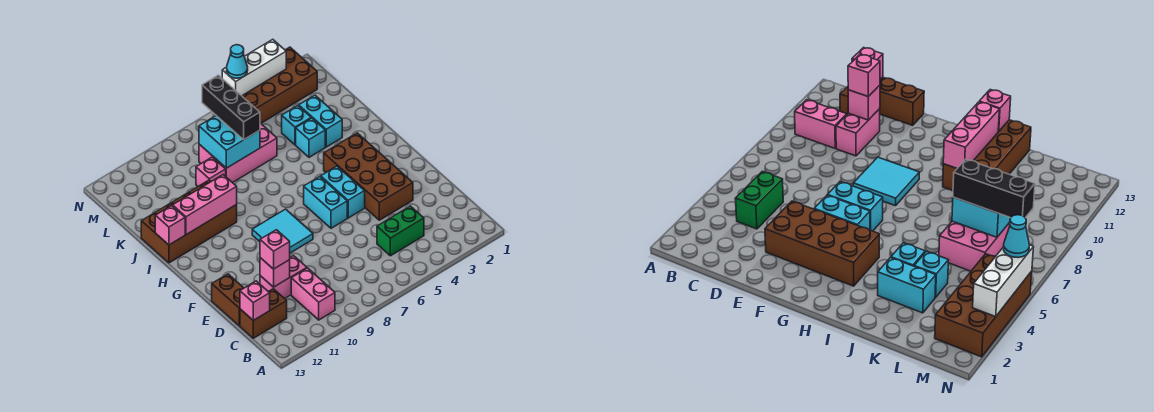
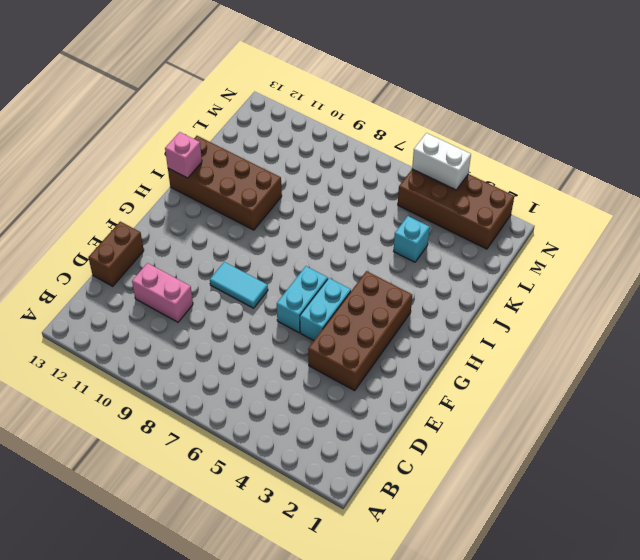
cyan tile F8:F9 level 1 -> cyan tile F8:G9 level 1
white brick N4:N5 level 2 -> white brick N3:N5 level 2
none -> pink brick B10:C10 level 1
none -> green brick C4:C5 level 1
none -> brown brick C12:C13 level 1

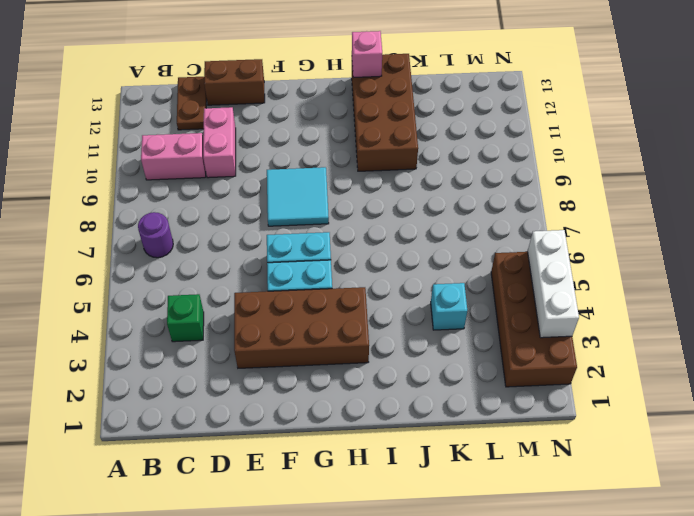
purple round brick B7 level 1 -> none
green brick C4 level 1 -> green brick C4:C5 level 1
brown plate C12:C13 level 1 -> brown brick C12:C13 level 1
none -> cyan brick J3:K3 level 1
none -> cyan brick J4 level 1
none -> pink brick K6:L8 level 1

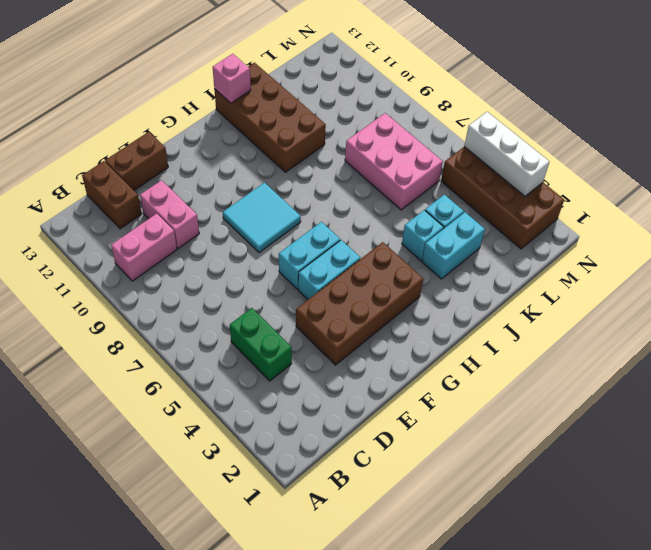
none -> pink brick K9 level 1
none -> pink brick C13 level 2
none -> pink brick D11 level 2

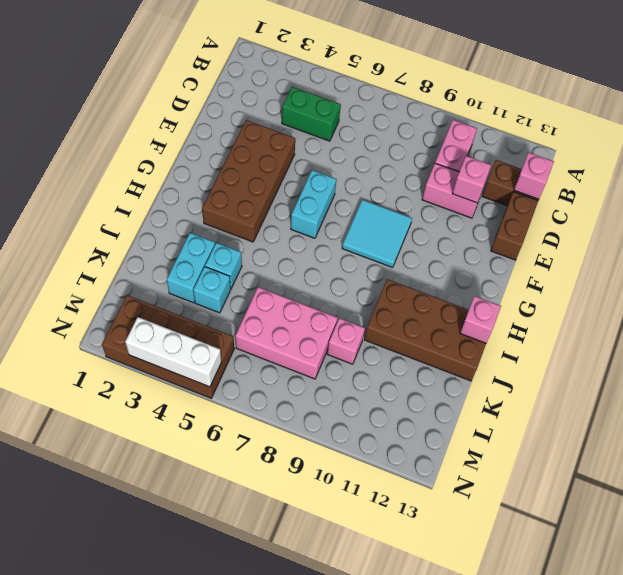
none -> cyan brick F5:G5 level 1
none -> pink brick I10:I12 level 2
none -> cyan brick K7:L8 level 2

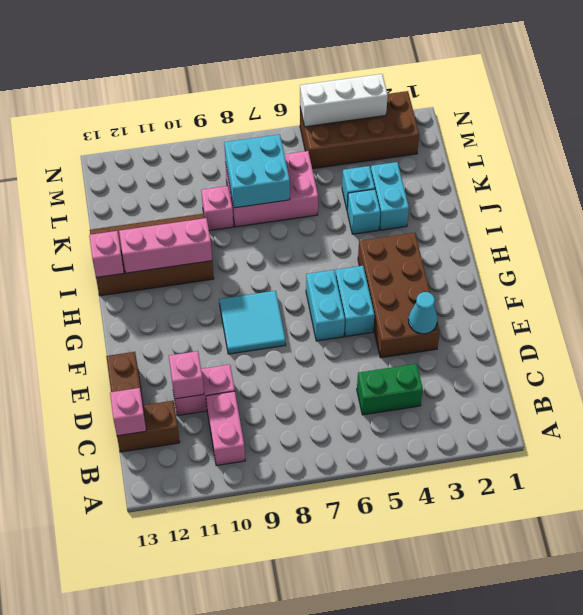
cyan cone E3 level 2 -> cyan cone N5 level 3
none -> pink brick D11 level 3
none -> black brick K7:M7 level 3

